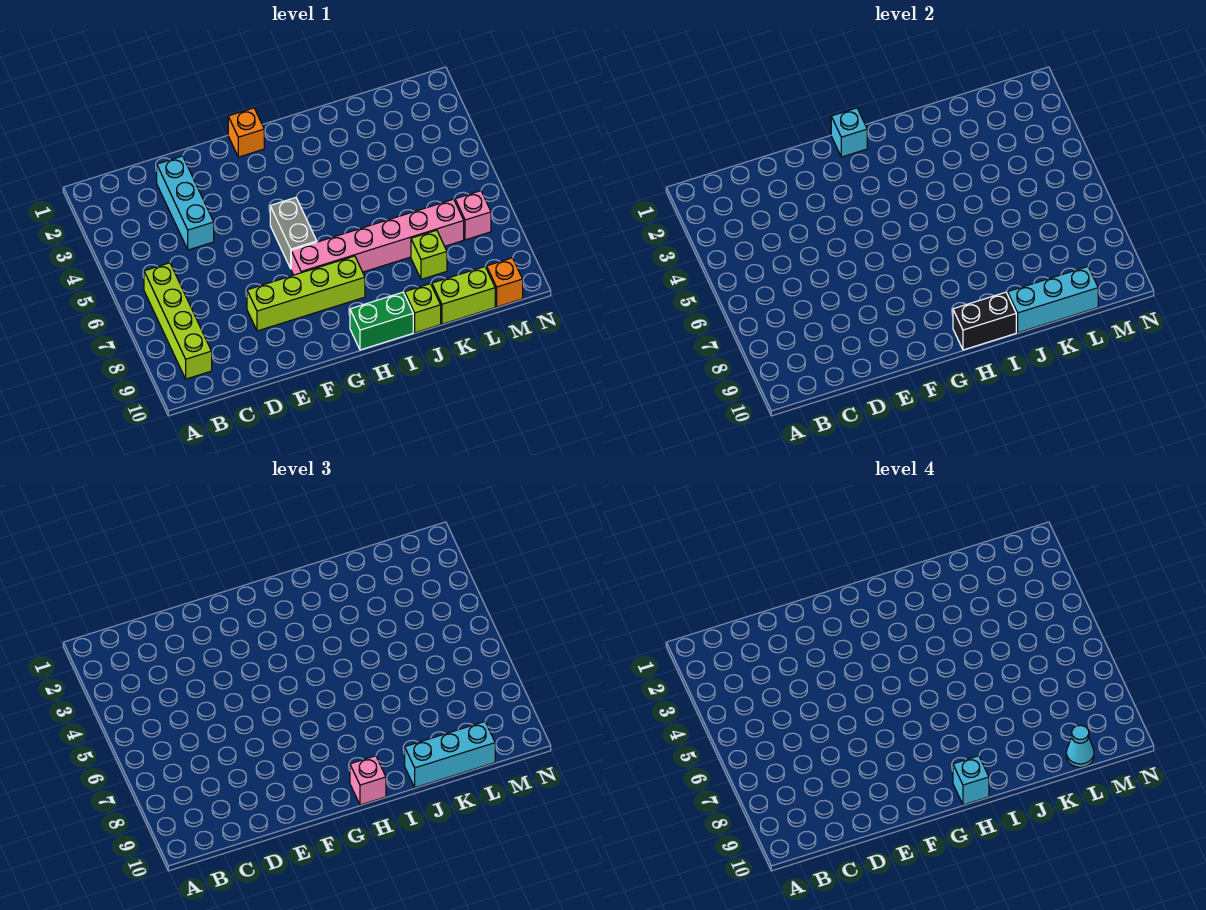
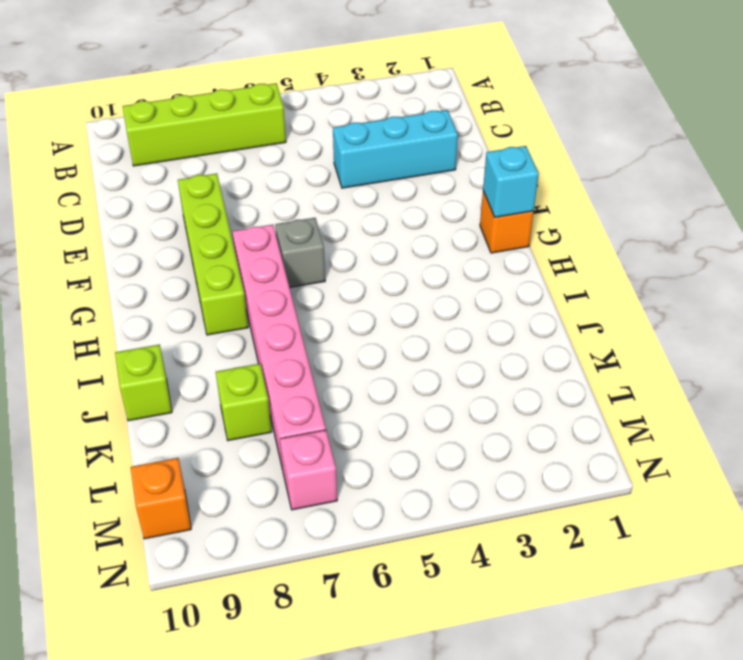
grey brick G6 level 1 -> grey brick G5:G6 level 1
none -> green brick H10:I10 level 1
none -> lime brick K10:L10 level 1
none -> black brick H10:I10 level 2

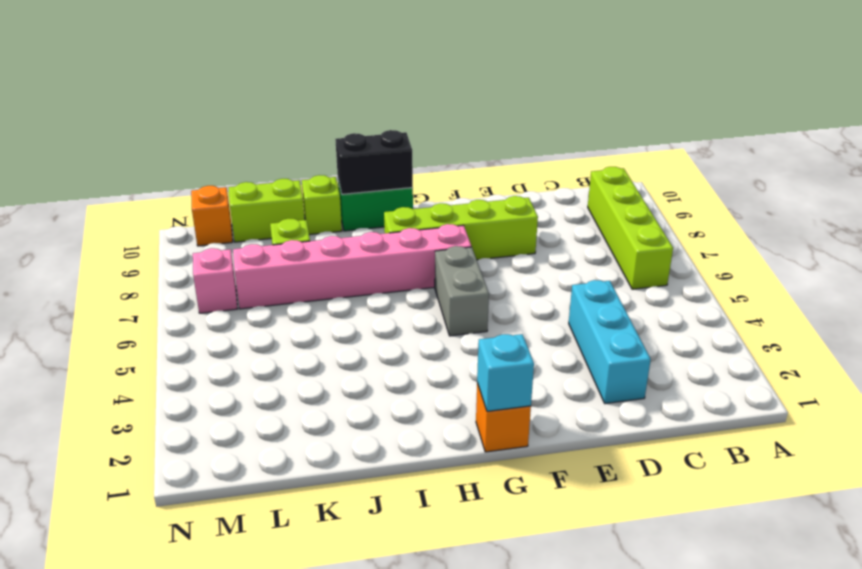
none -> cyan brick J10:L10 level 2
none -> pink brick H10 level 3
none -> cyan brick J10:L10 level 3

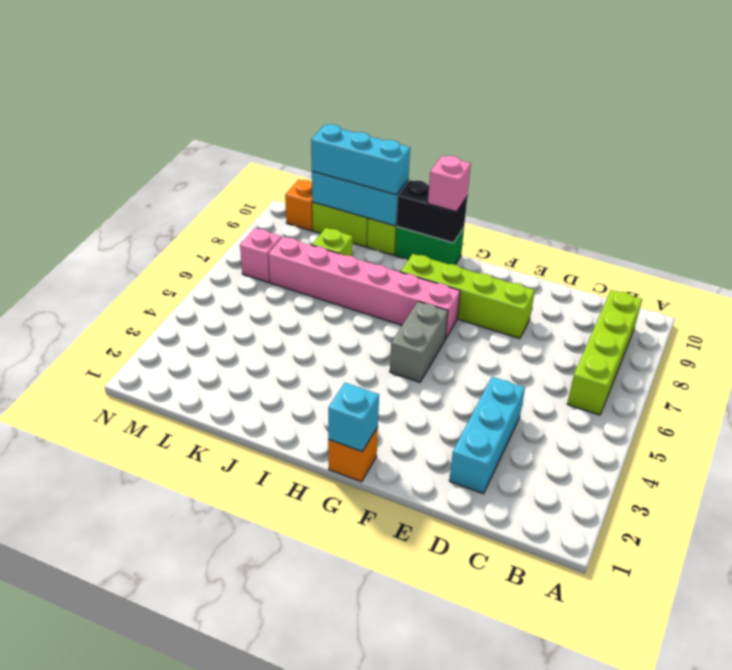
none -> cyan brick H10 level 4
none -> cyan cone L10 level 4

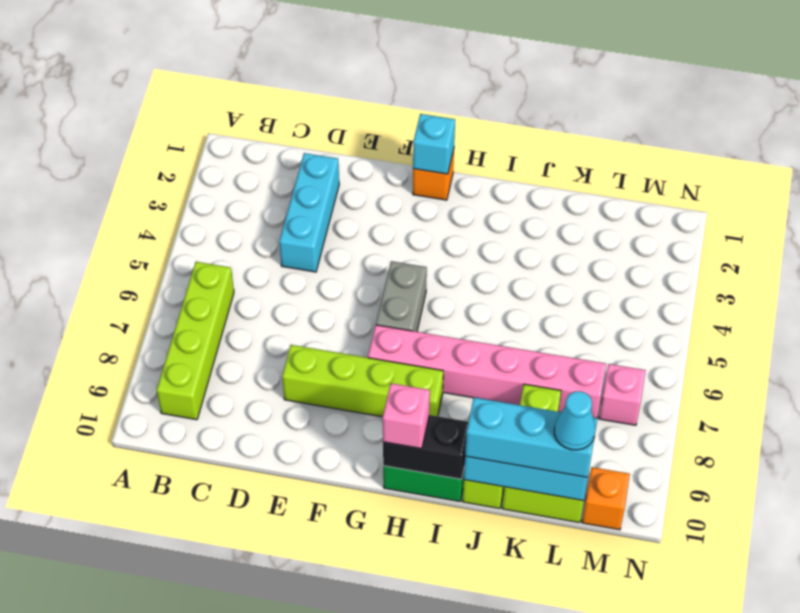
none -> cyan brick H10 level 4

